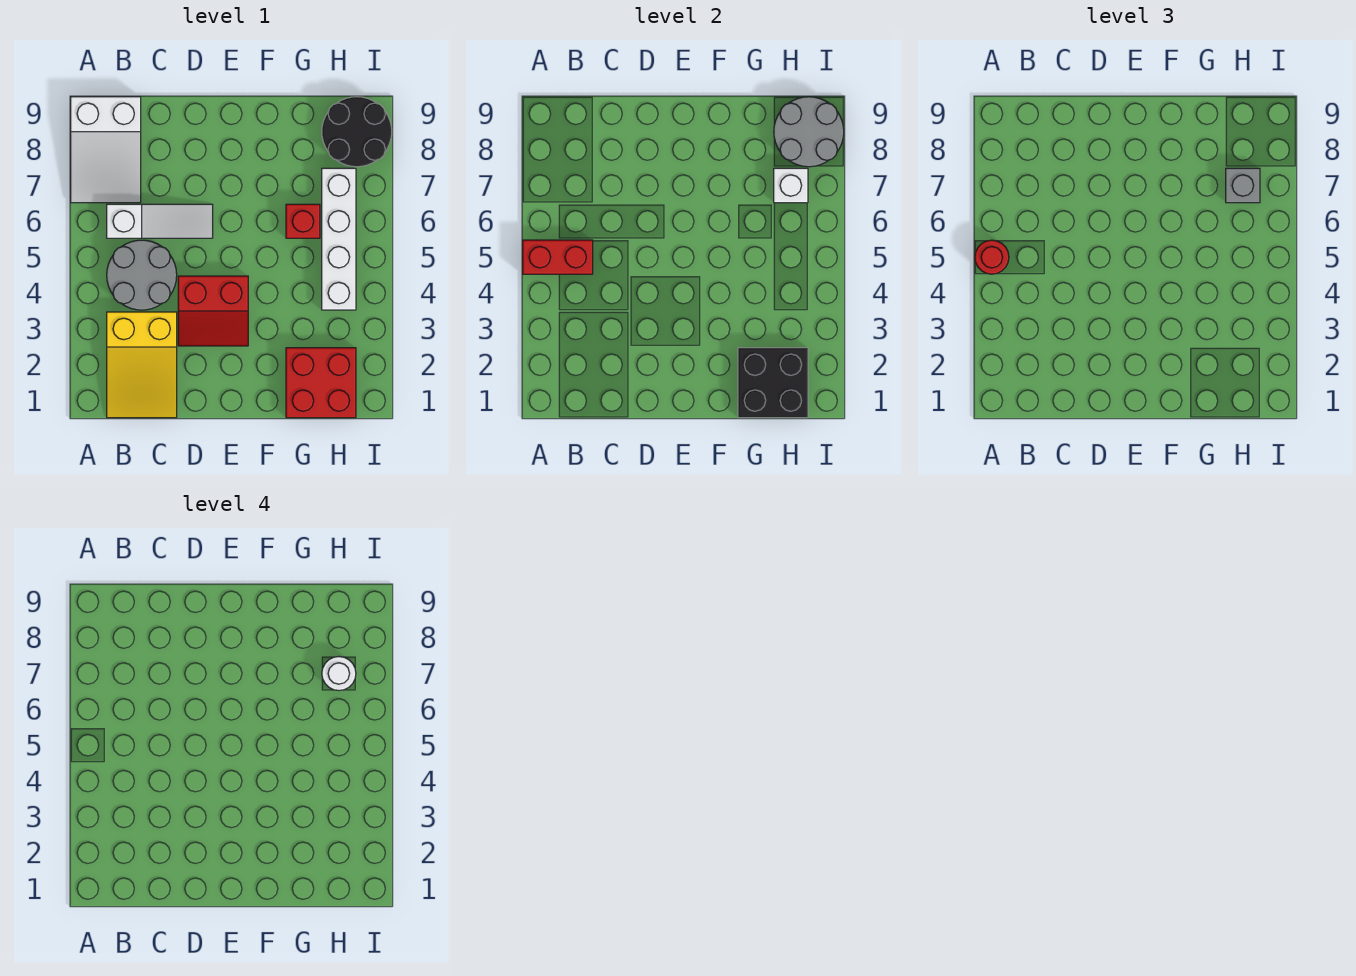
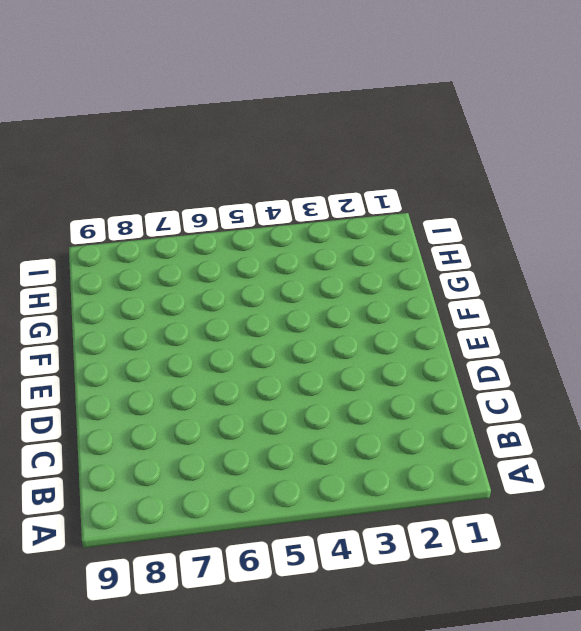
none -> white slope A7:B9 level 1 top 9
none -> yellow slope B1:C3 level 1 top 3
none -> grey round brick B4:C5 level 1

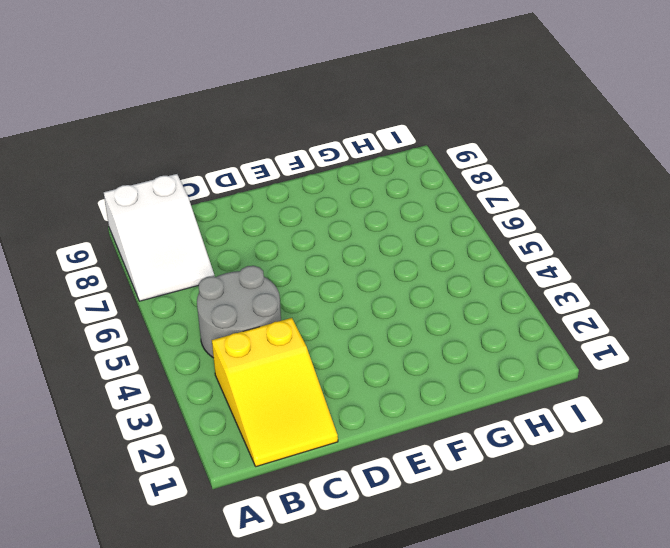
none -> white slope B6:D6 level 1 top B
none -> red slope D3:E4 level 1 top 4
none -> red brick G1:H2 level 1

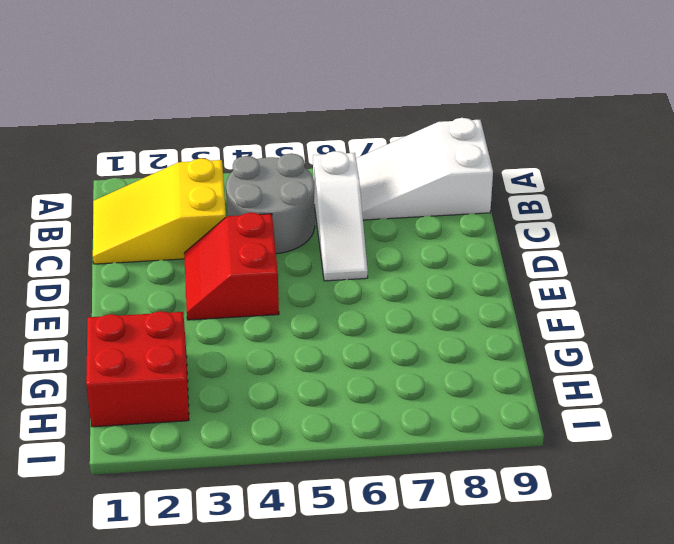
none -> red brick G6 level 1
none -> white brick H4:H7 level 1
none -> black round brick H8:I9 level 1

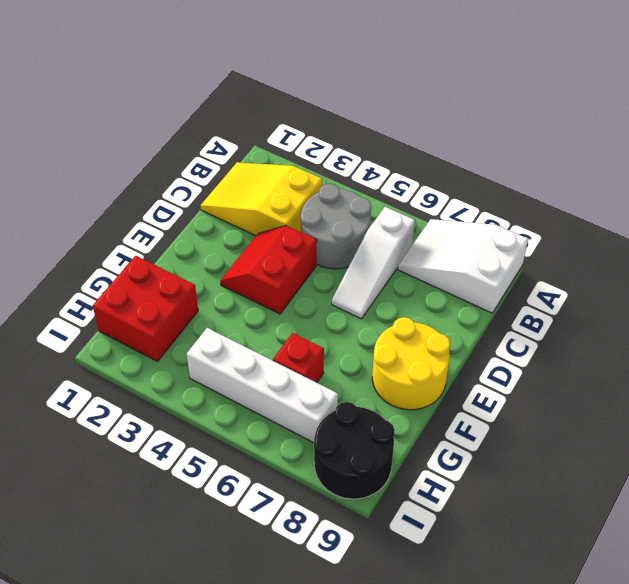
yellow round brick E8:F9 level 1 -> none
none -> red brick A5:B5 level 2
none -> black brick G1:H2 level 2
none -> white brick H7 level 2

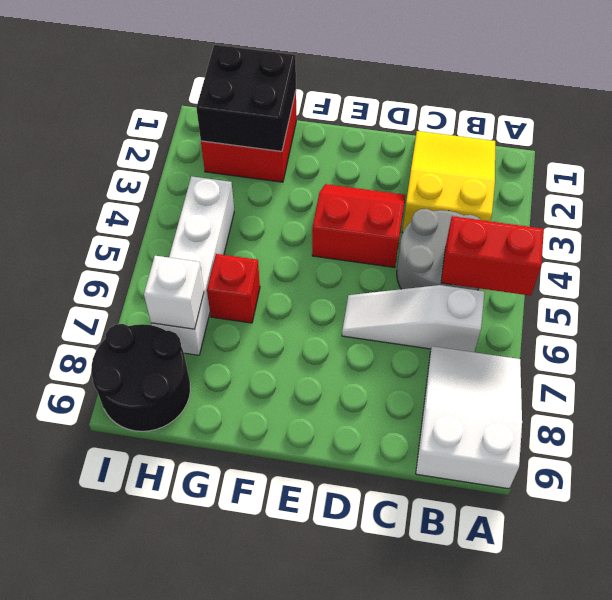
none -> grey round brick H8:I9 level 2
none -> red round brick A5 level 3
none -> grey brick H7 level 3

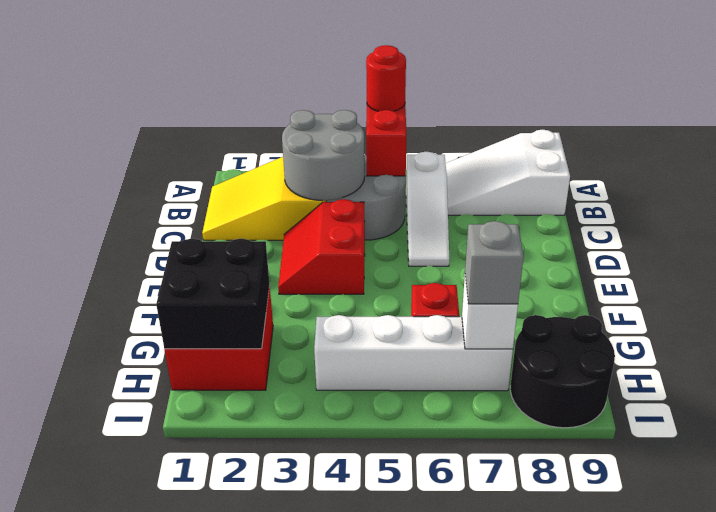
grey round brick B3:C4 level 2 -> grey round brick H8:I9 level 2
none -> white round brick H7 level 4

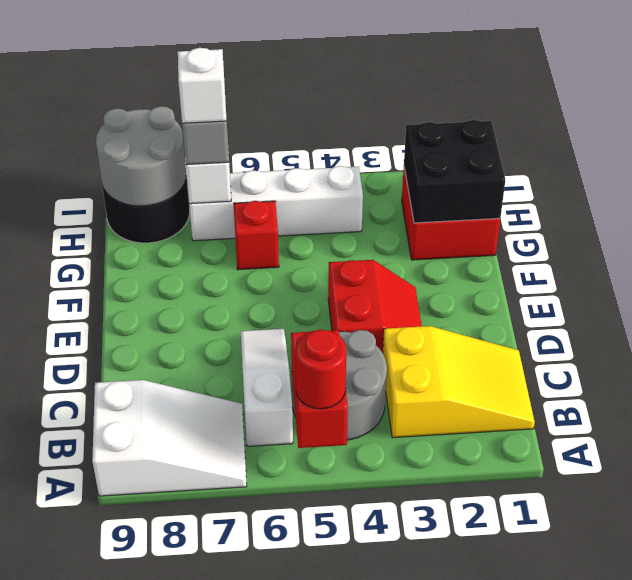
white brick H7 level 4 -> white round brick H7 level 4

